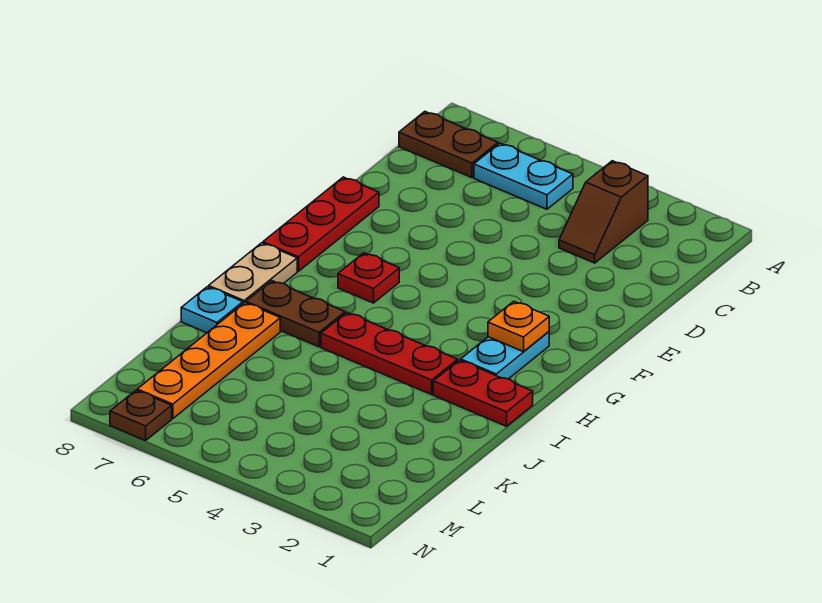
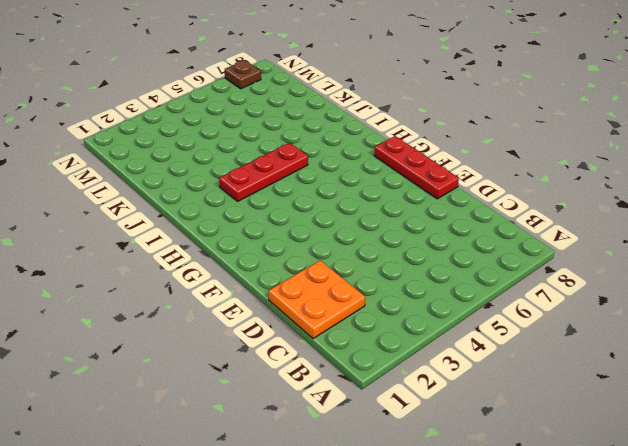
orange plate C1:D2 level 1 -> none
none -> brown slope B3:C3 level 1 top B
none -> cyan plate B5:B6 level 1
none -> brown plate B7:B8 level 1

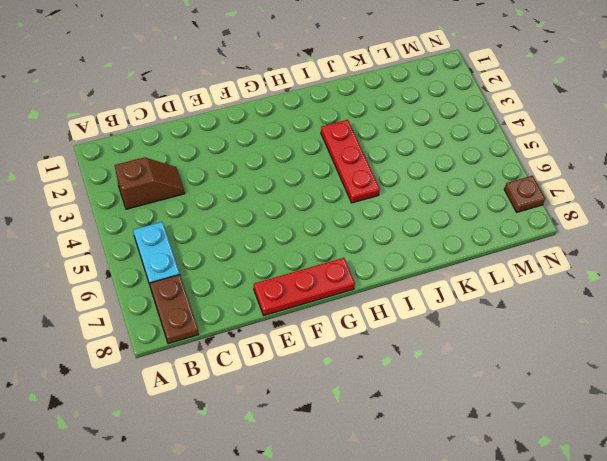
none -> cyan plate G2:H2 level 1
none -> red plate G6 level 1
none -> tan plate H8:I8 level 1

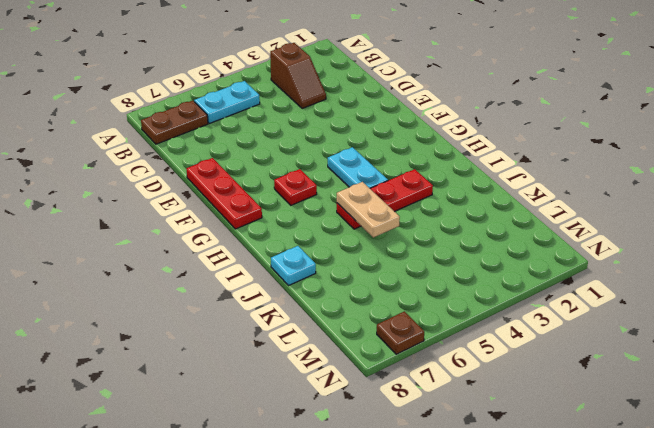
cyan plate G4:H4 level 1 -> cyan plate G2:H2 level 1
tan plate I5:J5 level 2 -> tan plate H8:I8 level 1
none -> red plate I1:I2 level 1
none -> brown plate I6:I7 level 1
none -> orange plate J7:M7 level 1

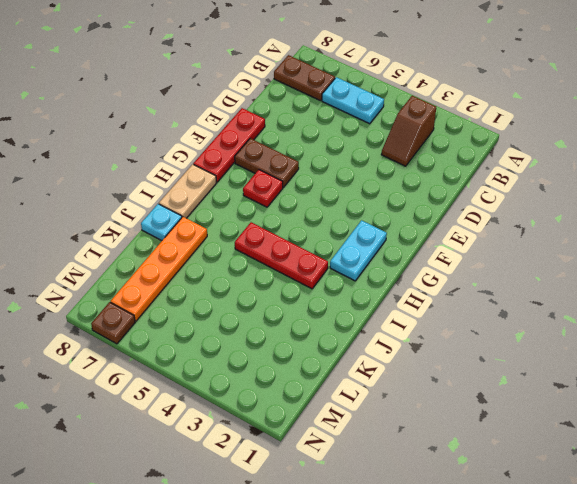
brown plate F6:F7 level 1 -> brown plate I6:I7 level 1
none -> red plate I1:I2 level 1
none -> orange plate G2 level 2

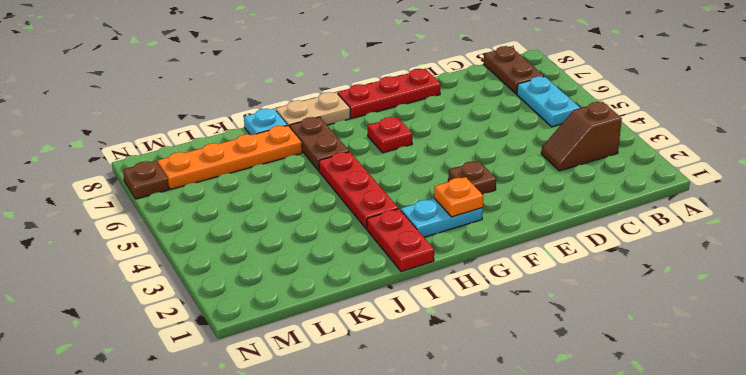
brown plate F3 level 1 -> none

